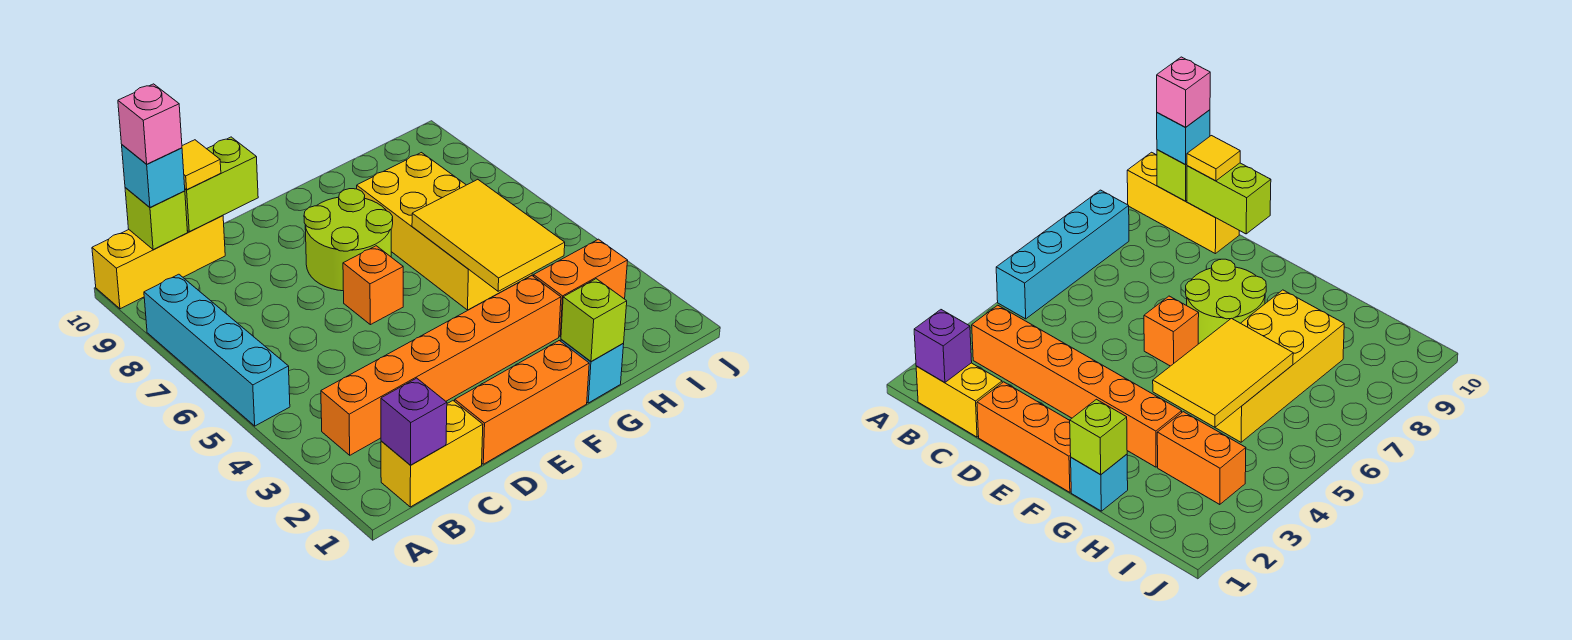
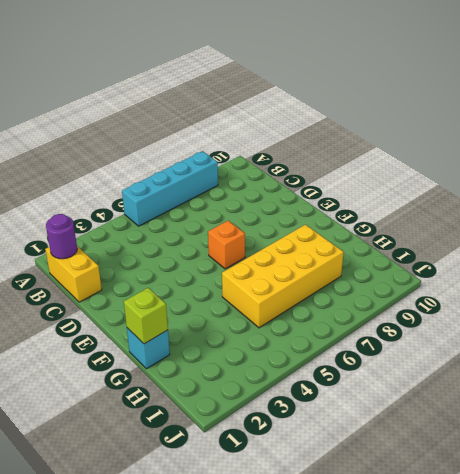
purple round brick B1 level 2 -> purple brick B1 level 2
none -> yellow brick A10:C10 level 1
none -> orange brick B3:G3 level 1
none -> orange brick D1:F1 level 1

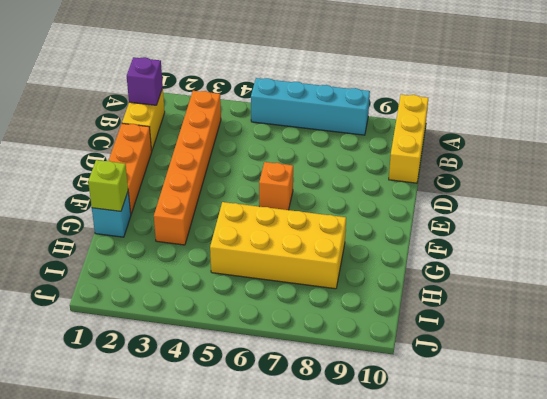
none -> lime round brick E7:F8 level 1
none -> orange brick H3:I3 level 1
none -> lime brick B10 level 2

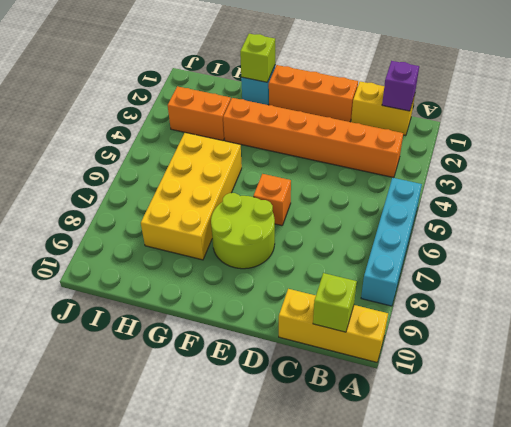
none -> lime brick C10:D10 level 2
none -> yellow tile G4:H6 level 2
none -> cyan brick B10 level 3

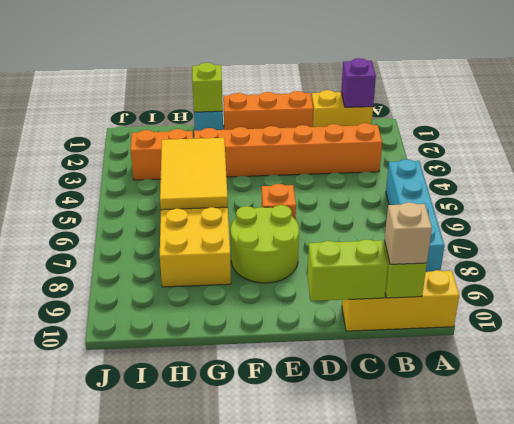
tan brick B10 level 3 -> cyan brick B10 level 3
none -> yellow tile C10 level 3
none -> pink brick B10 level 4

